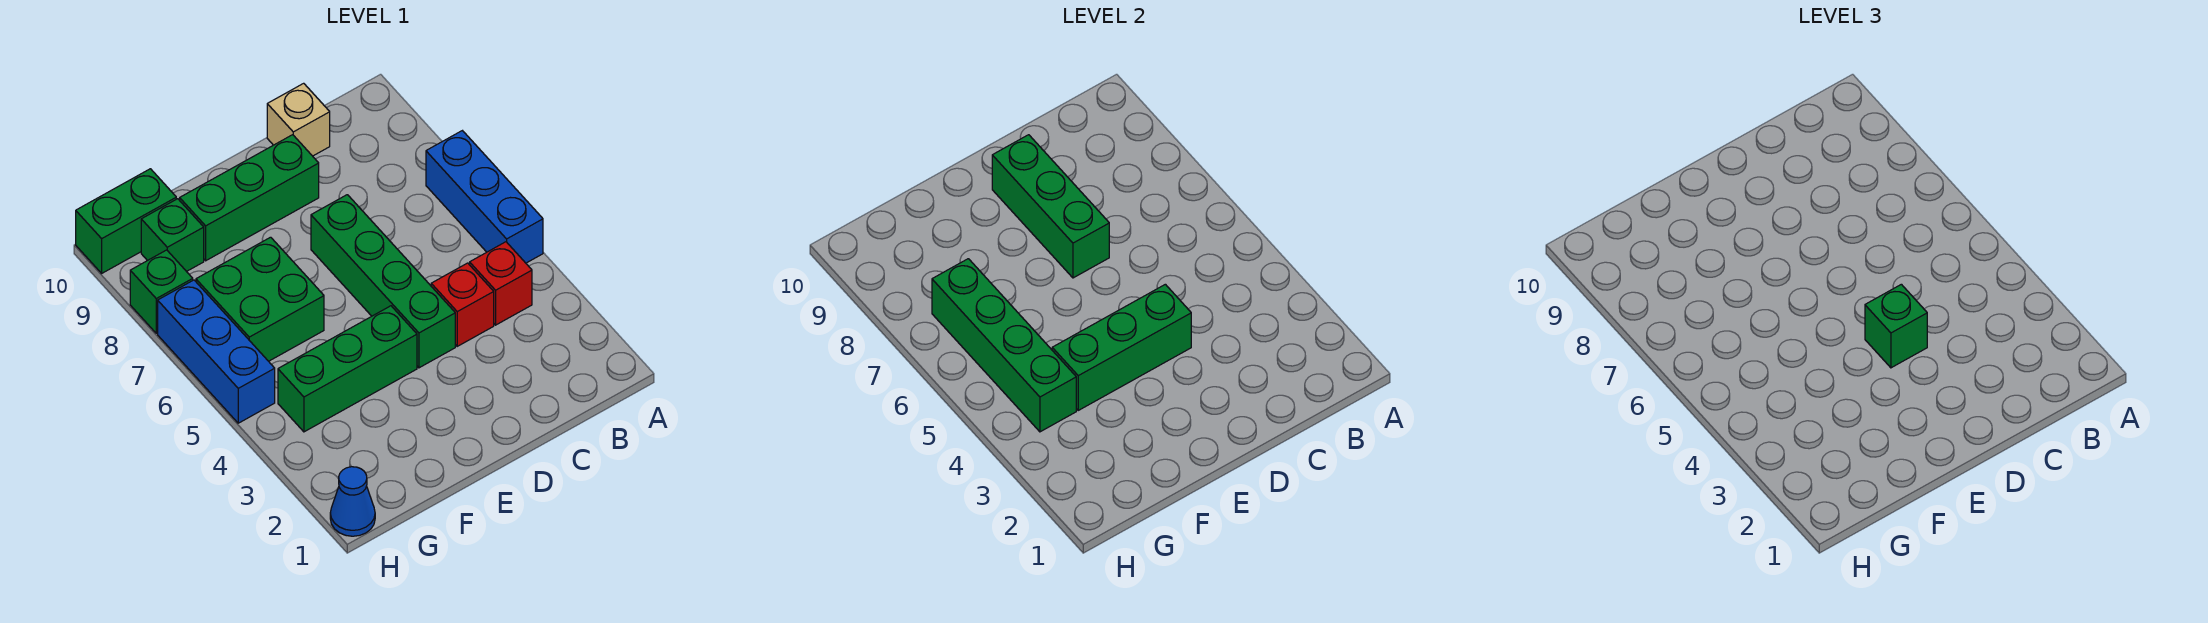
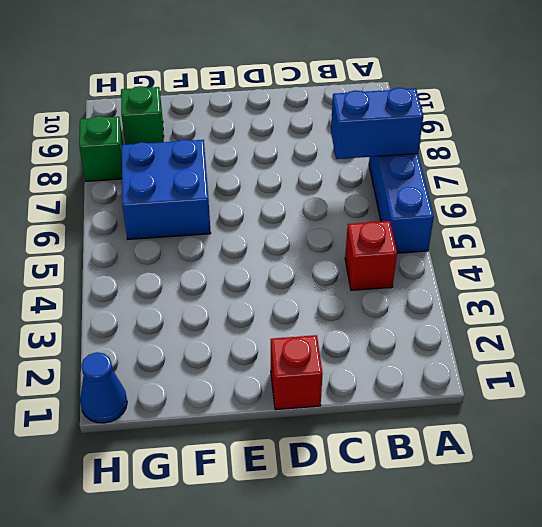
blue brick A7:B7 level 2 -> none
red brick D1 level 1 -> red brick C4 level 1
blue brick F6:G7 level 1 -> green brick F6:G7 level 1
none -> tan brick C10 level 1
none -> green brick D4:D7 level 1
none -> green brick D9:F9 level 1

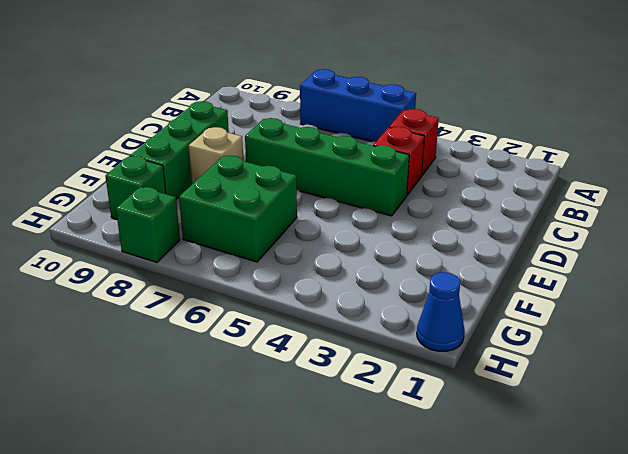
tan brick E8 level 1 -> tan brick C10 level 1
none -> green brick E4:G4 level 1
none -> green brick G10:H10 level 1
none -> blue brick H5:H7 level 1

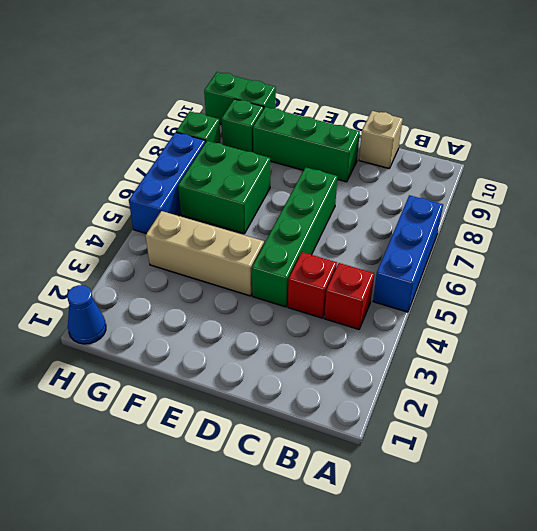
tan brick E4:G4 level 1 -> green brick E4:G4 level 1
none -> green brick D4:F4 level 2
none -> green brick D7:D9 level 2
none -> green brick G4:G7 level 2

